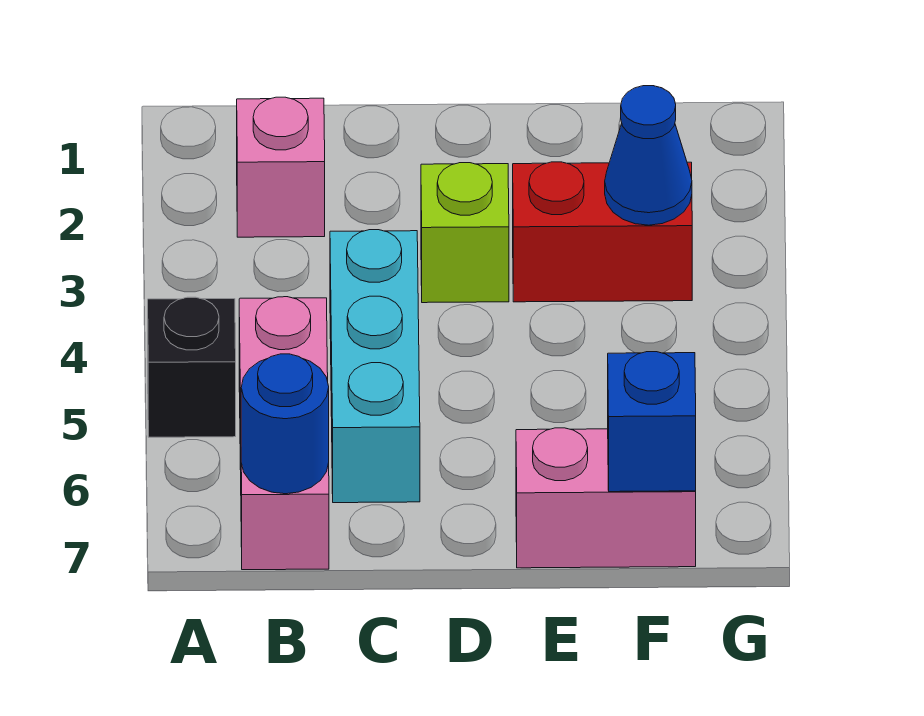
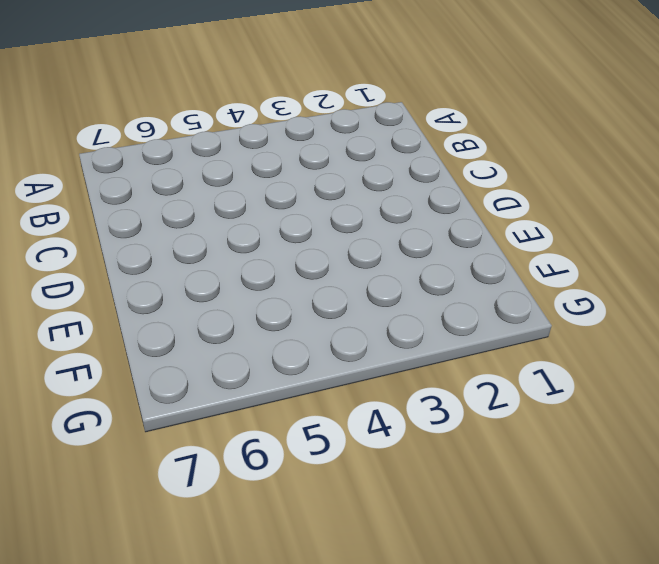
none -> black brick A5 level 1
none -> pink brick B2 level 1

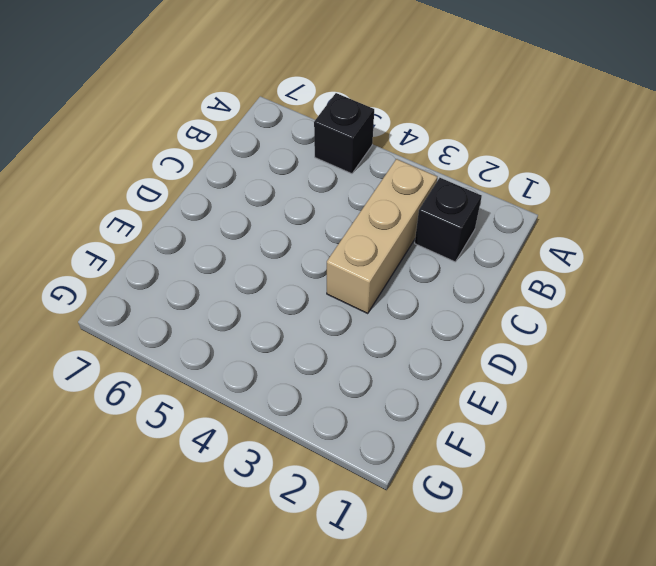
black brick B2 level 1 -> pink brick B2 level 1
tan brick B3:D3 level 1 -> lime brick D3 level 1
none -> pink brick B5:B7 level 1
none -> cyan brick C4:C6 level 1

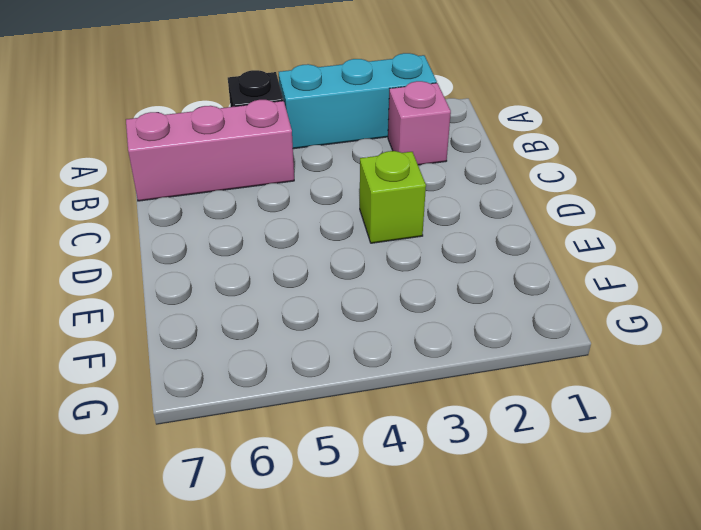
cyan brick A2:A4 level 1 -> cyan brick C4:C6 level 1
none -> red brick E3:F3 level 1
none -> pink brick E7:F7 level 1

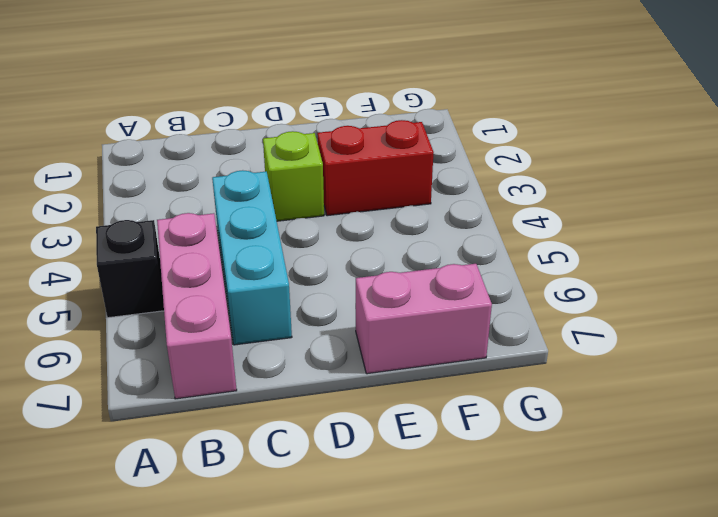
none -> pink brick B2 level 1
none -> blue round brick B7 level 2

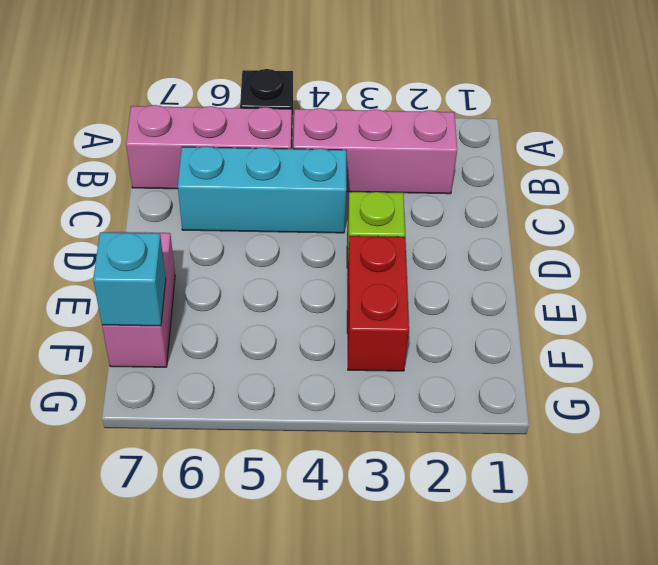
pink brick B2:B4 level 1 -> pink brick B2 level 1
cyan brick F7 level 2 -> blue brick F7 level 2
none -> blue round brick B7 level 2
none -> blue cone F3 level 2

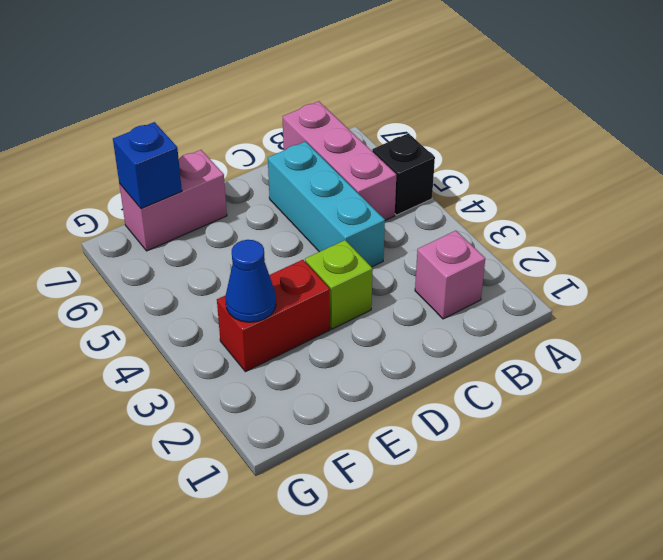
none -> blue round brick B7 level 2

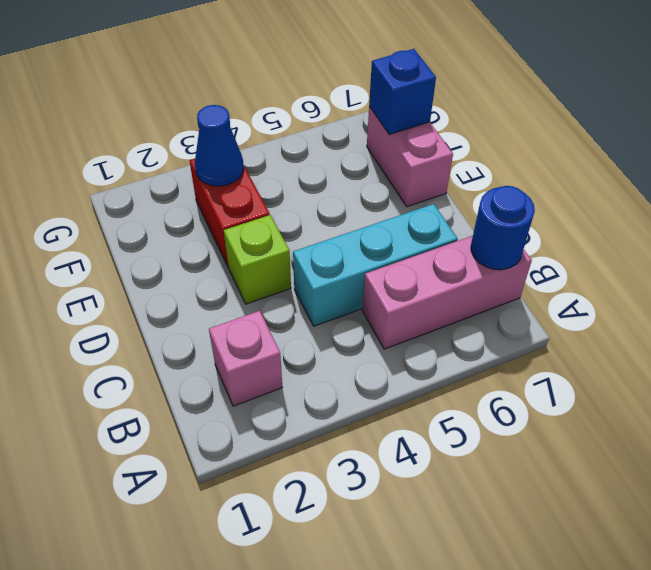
none -> black brick A5 level 1

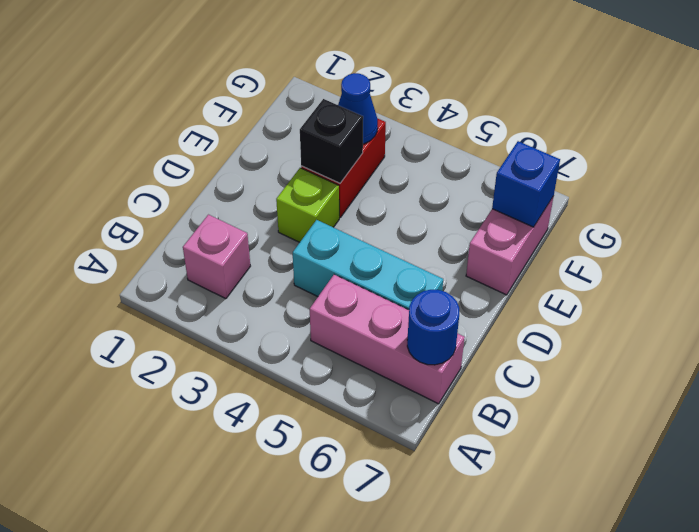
black brick E3 level 2 -> black brick A5 level 1

